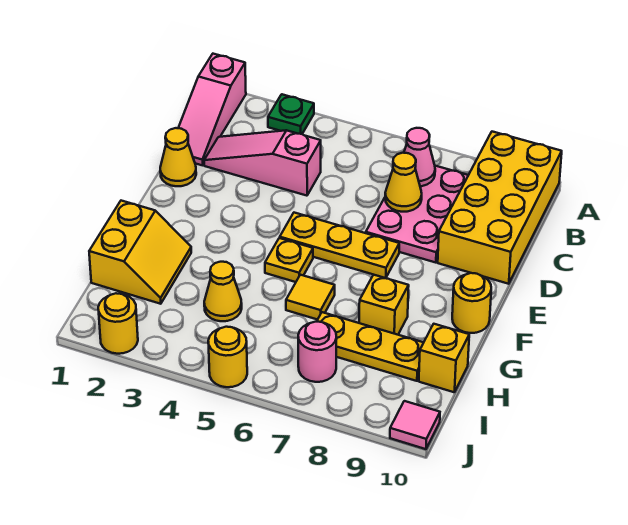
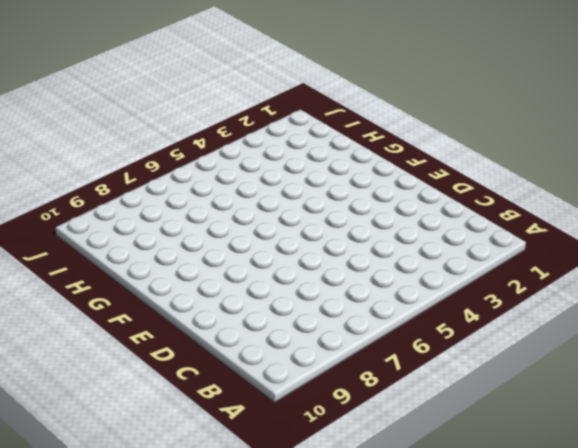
none -> pink slope A1:C1 level 1 top A
none -> green plate A3 level 1
none -> yellow brick A9:D10 level 1

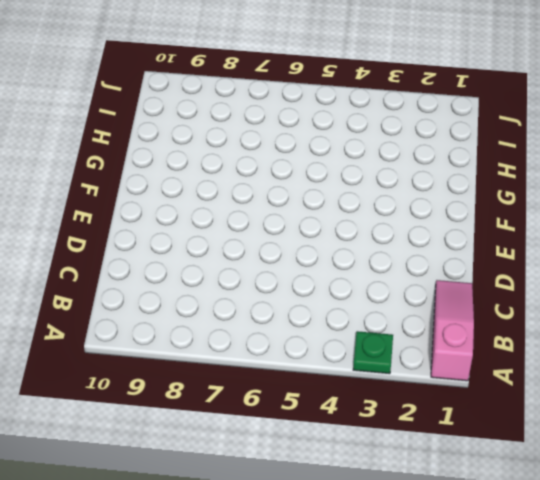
none -> yellow brick A9:D10 level 1
none -> pink plate B7:D8 level 1
none -> pink slope C2:C4 level 1 top 4

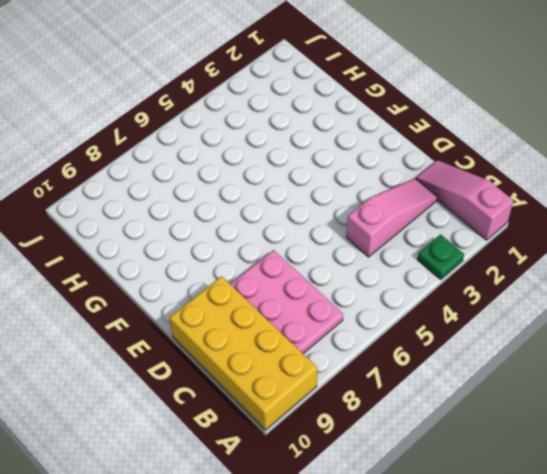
none -> yellow cone D1 level 1
none -> yellow plate E5:E7 level 1
none -> yellow plate F5 level 1

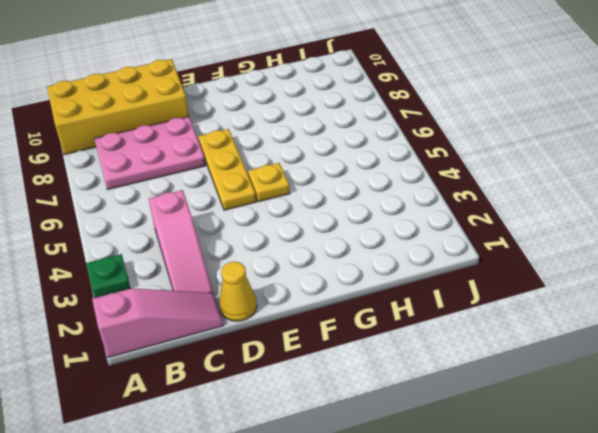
none -> yellow round brick F10 level 1
none -> yellow slope G1:H2 level 1 top 1
none -> yellow tile G6 level 1

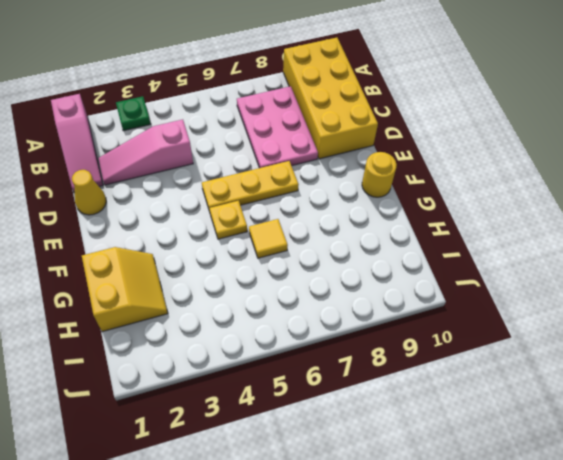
none -> yellow brick G8 level 1
none -> yellow cone H4 level 1
none -> yellow plate H7:H9 level 1

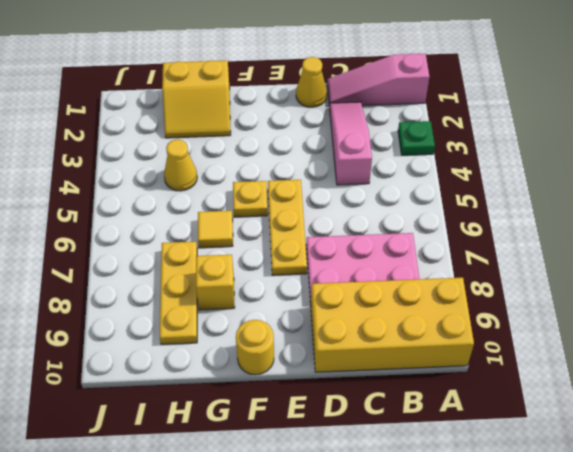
none -> yellow brick H10 level 1
none -> pink round brick I7 level 1
none -> yellow round brick J2 level 1

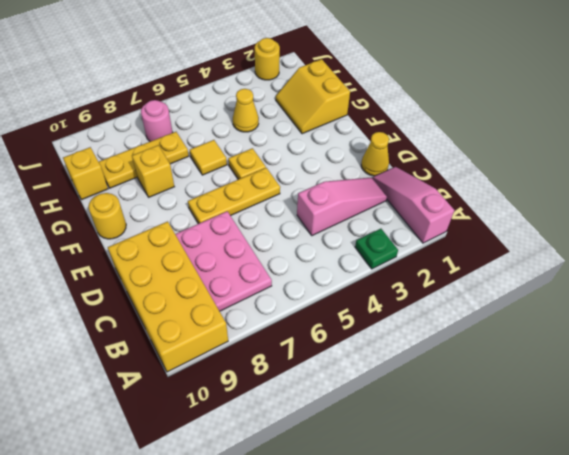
none -> yellow round brick J5 level 1
none -> pink tile J10 level 1
none -> pink cone B7 level 2

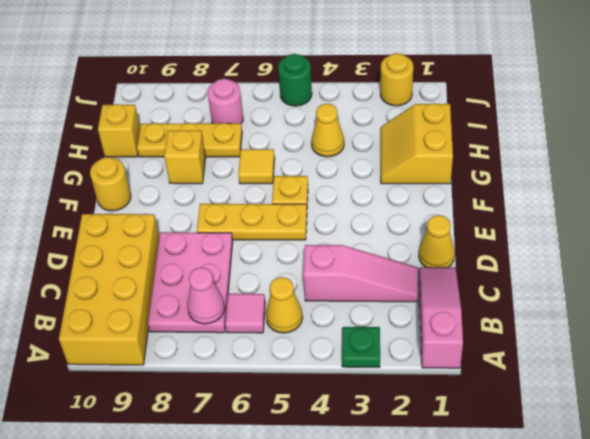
yellow cone B5 level 1 -> yellow cone C7 level 2
pink tile B6 level 1 -> pink tile J10 level 1
green round brick J5 level 1 -> yellow round brick J5 level 1

